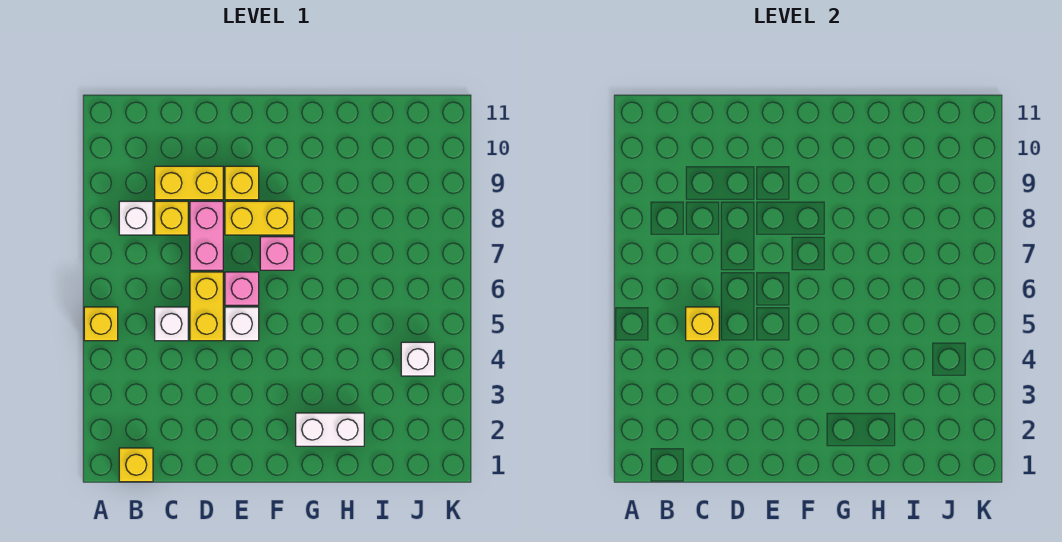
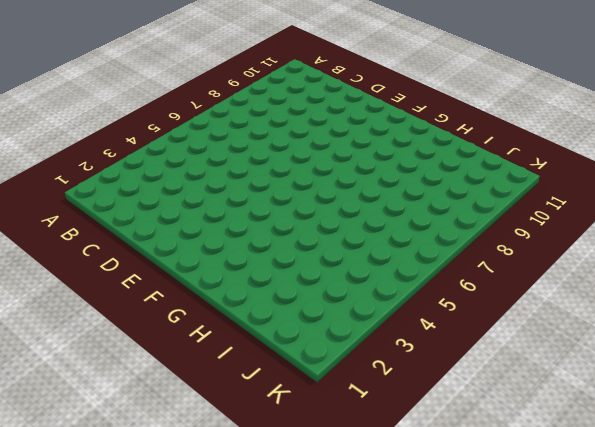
none -> yellow brick A5 level 1
none -> yellow brick B1 level 1
none -> white brick B8 level 1

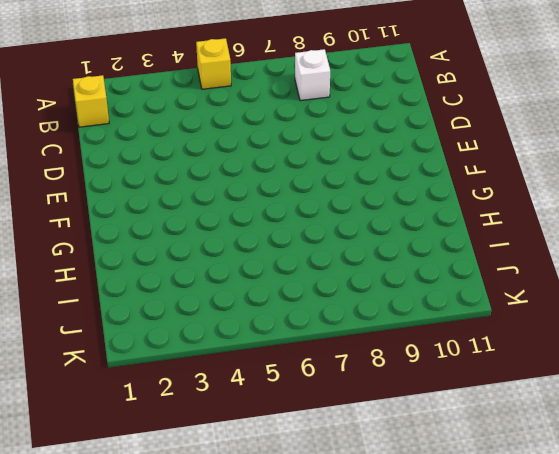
none -> white brick C5 level 1
none -> yellow brick C8 level 1
none -> yellow brick C9:D9 level 1

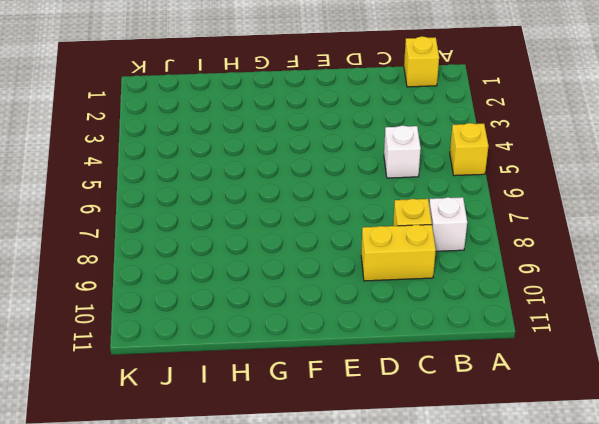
none -> yellow brick D5:D6 level 1
none -> pink brick D7:D8 level 1
none -> white brick E5 level 1

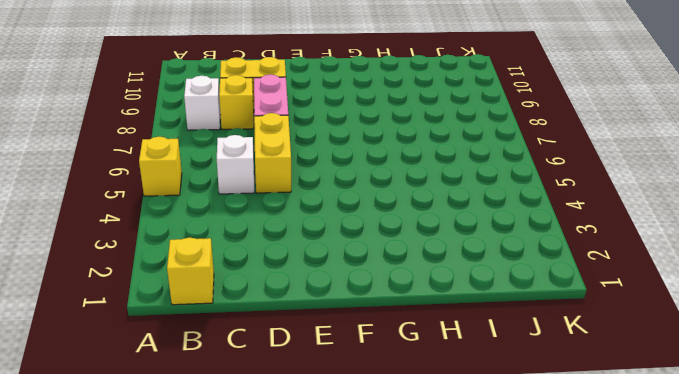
none -> white brick E5 level 1
none -> pink brick E6 level 1
none -> yellow brick E8:F8 level 1

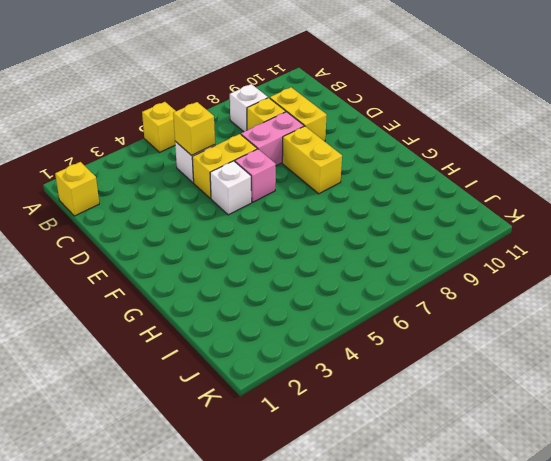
none -> yellow brick E9 level 1
none -> pink brick F7 level 1
none -> white brick G2:H2 level 1

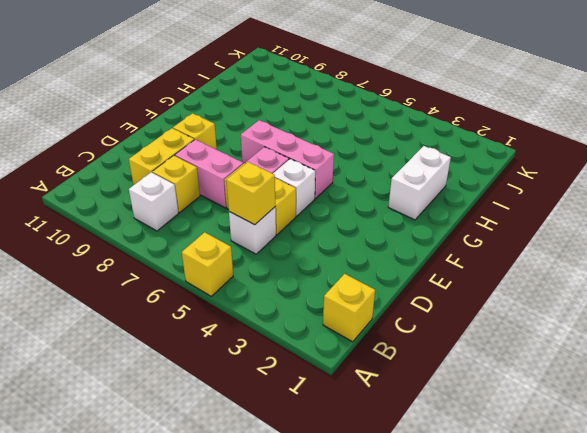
pink brick F5:F7 level 1 -> pink brick F7 level 1
none -> yellow brick E8:F8 level 1
none -> white brick J4 level 1

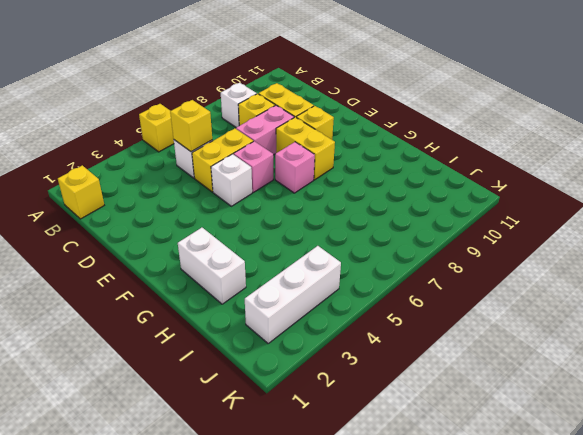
white brick J2:J4 level 1 -> white brick J4 level 1

